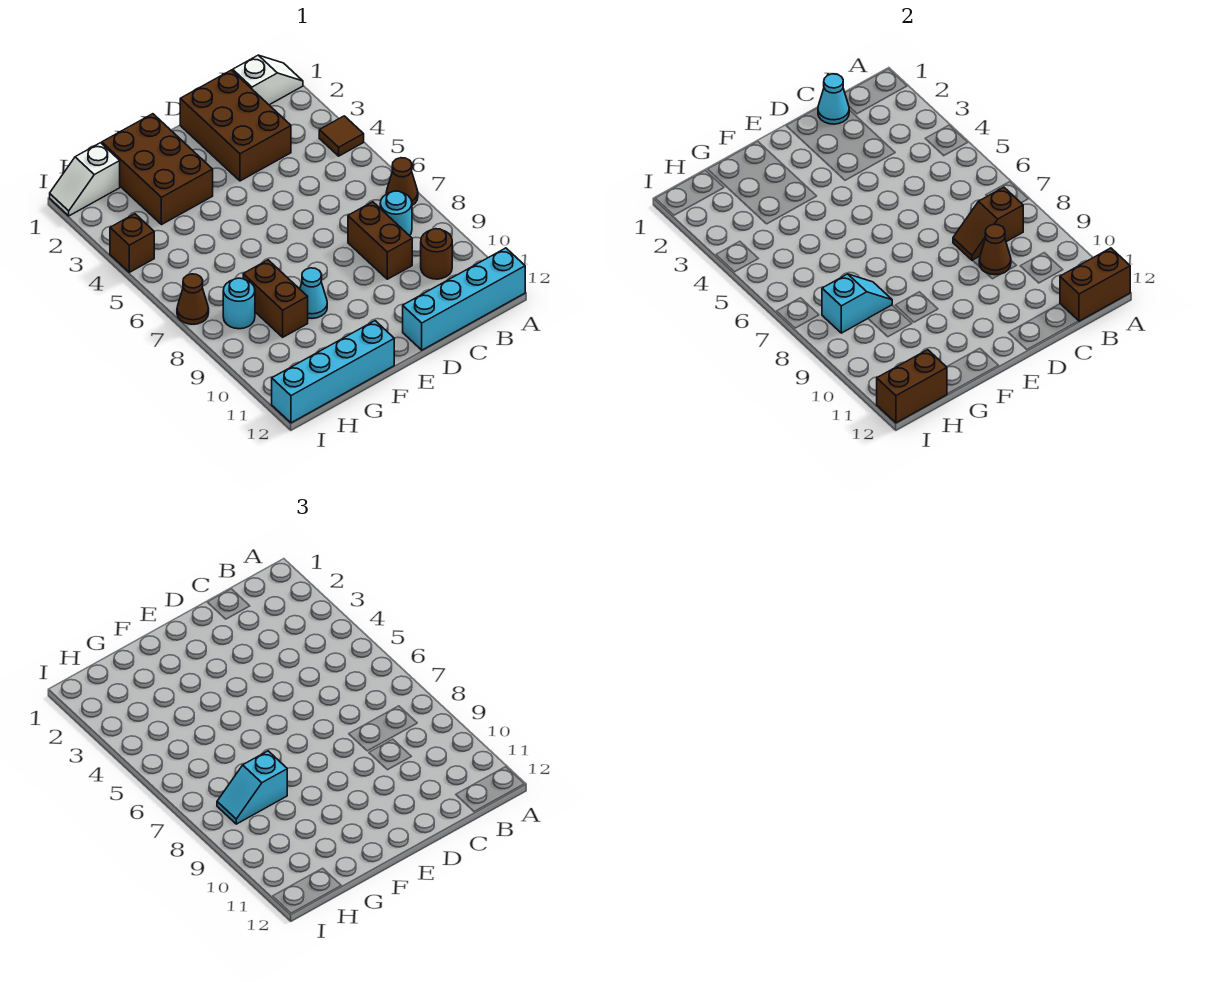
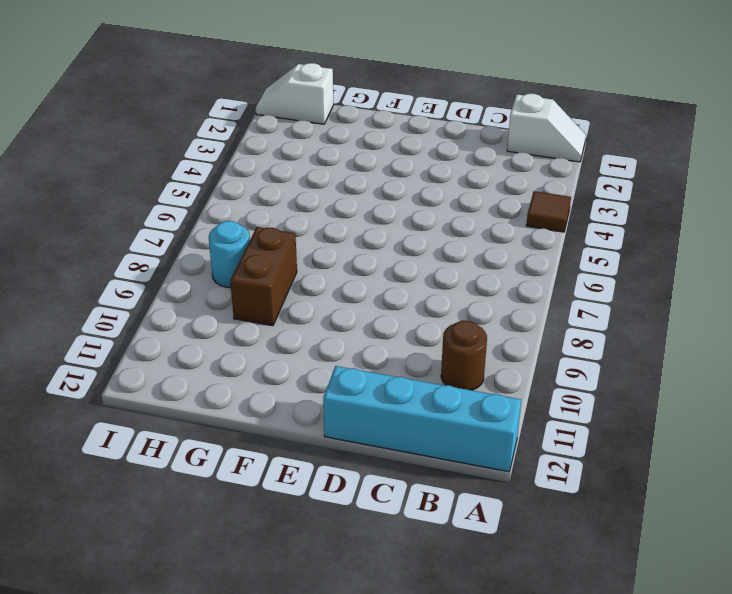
none -> brown cone A7 level 1
none -> cyan round brick B8 level 1
none -> brown brick C1:D3 level 1

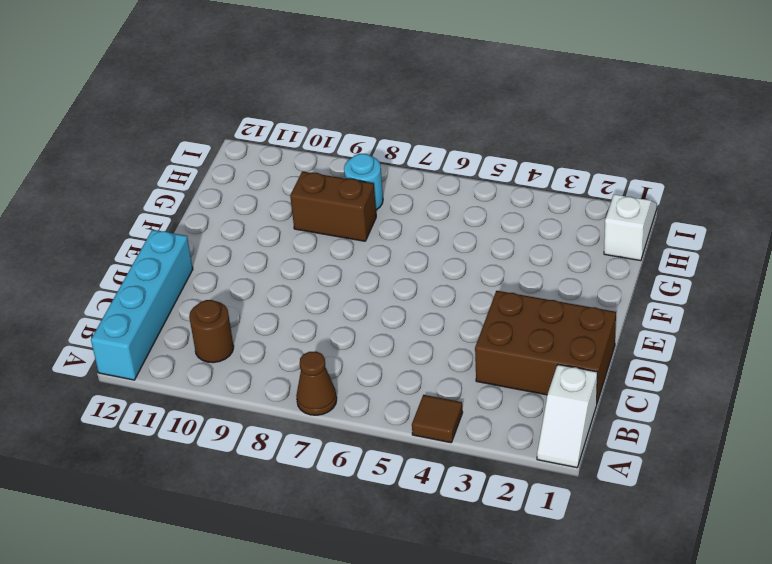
none -> cyan round brick B8 level 1
none -> brown brick C8:C9 level 1
none -> brown brick F1:G3 level 1

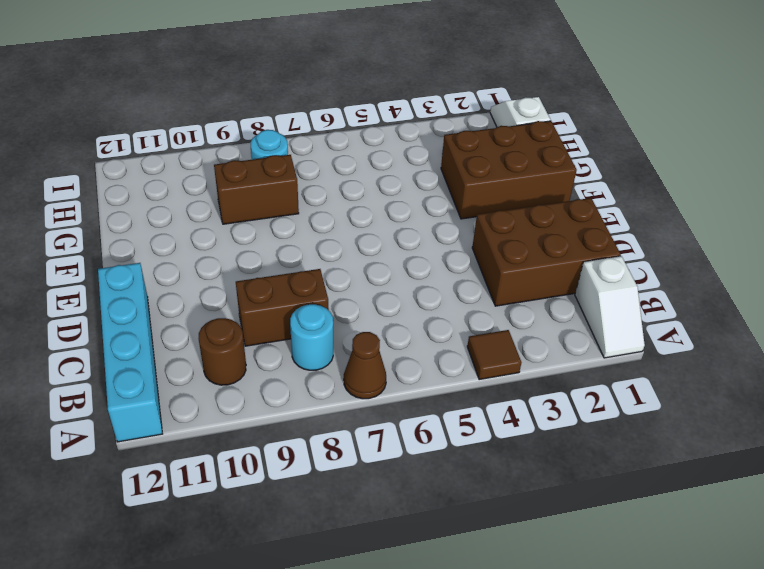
none -> cyan cone F9 level 1
none -> cyan brick F12:I12 level 1
none -> brown brick I4 level 1

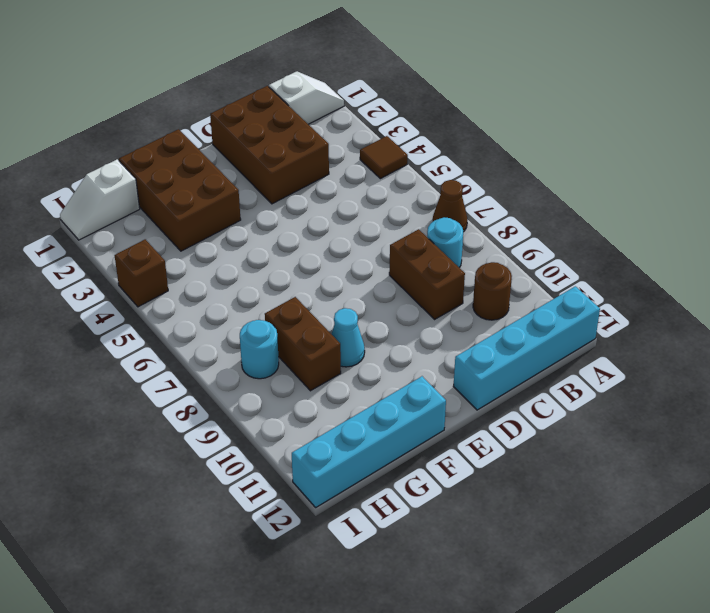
none -> brown cone I7 level 1
none -> brown brick A12:B12 level 2
none -> brown slope B8:C8 level 2 top B

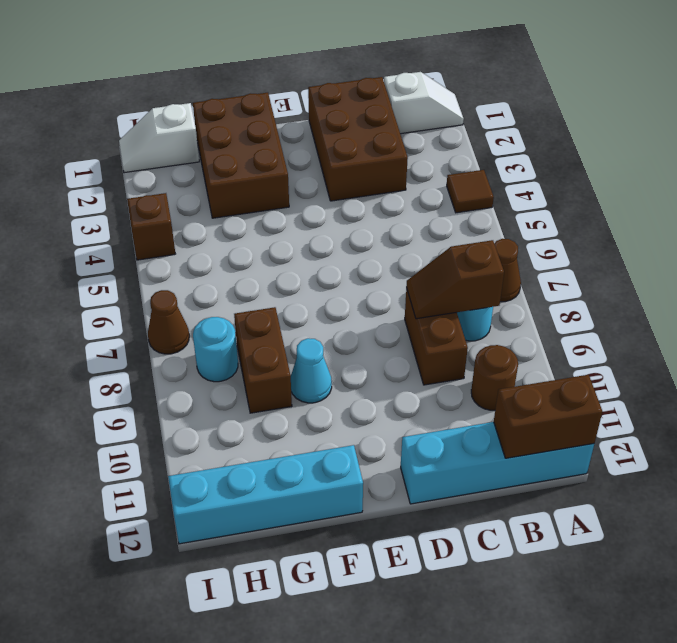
none -> cyan cone C1 level 2
none -> brown cone C9 level 2
none -> cyan slope G8:H8 level 2 top H

